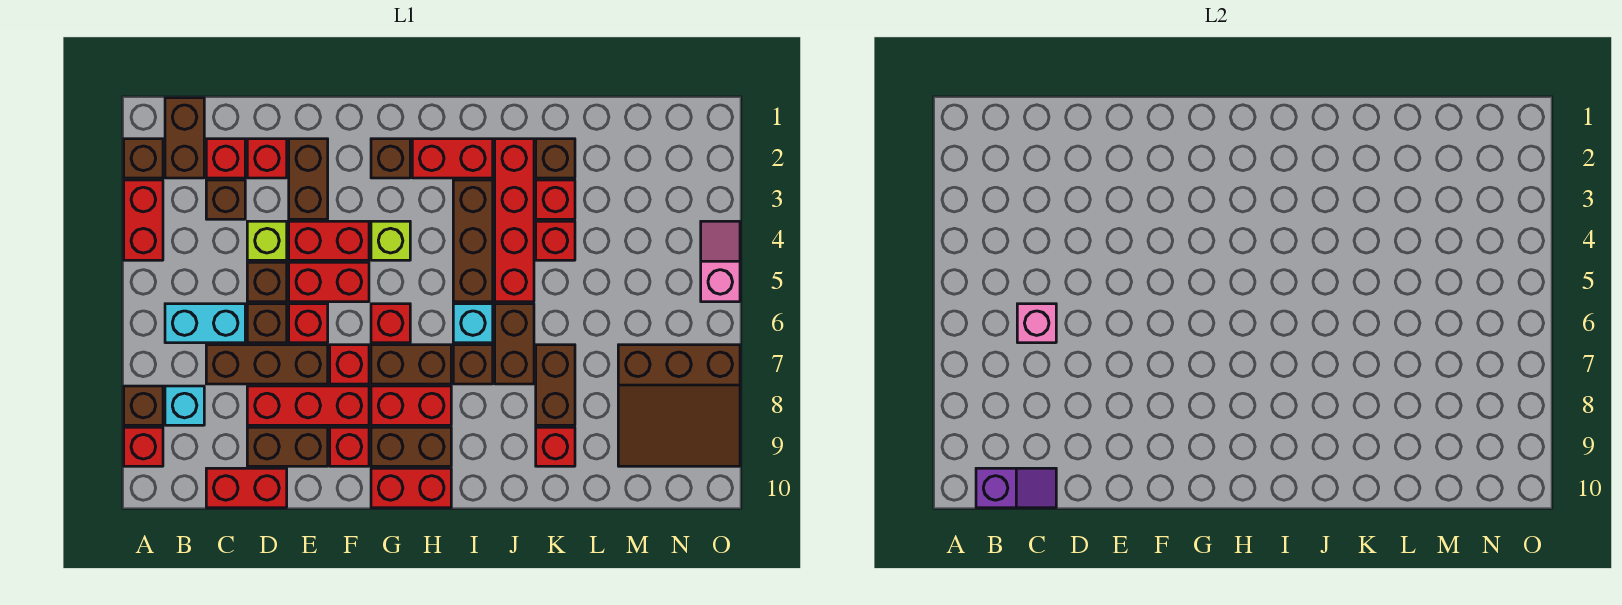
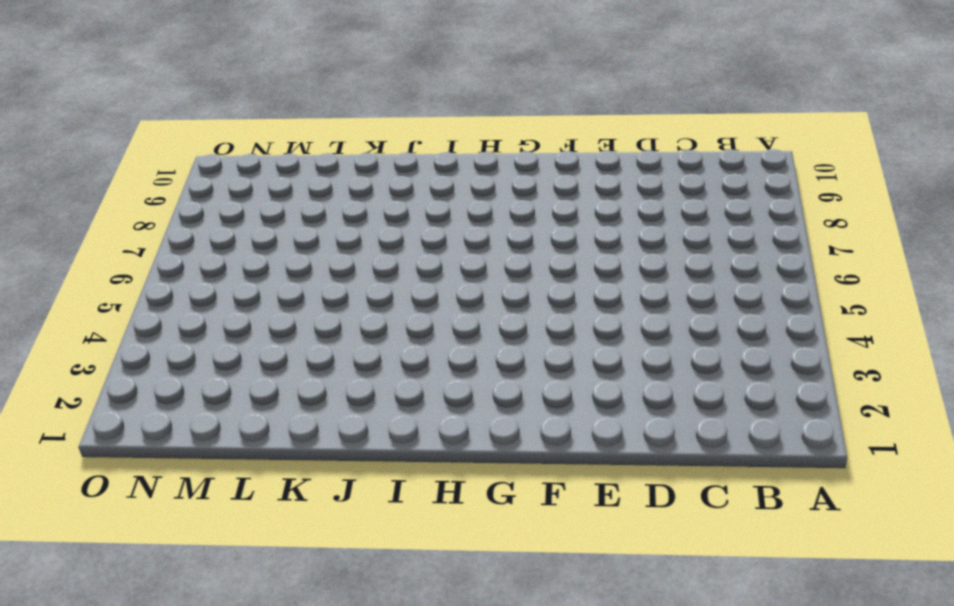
none -> brown brick A2 level 1
none -> red brick A3:A4 level 1
none -> brown brick A8 level 1
none -> red brick A9 level 1

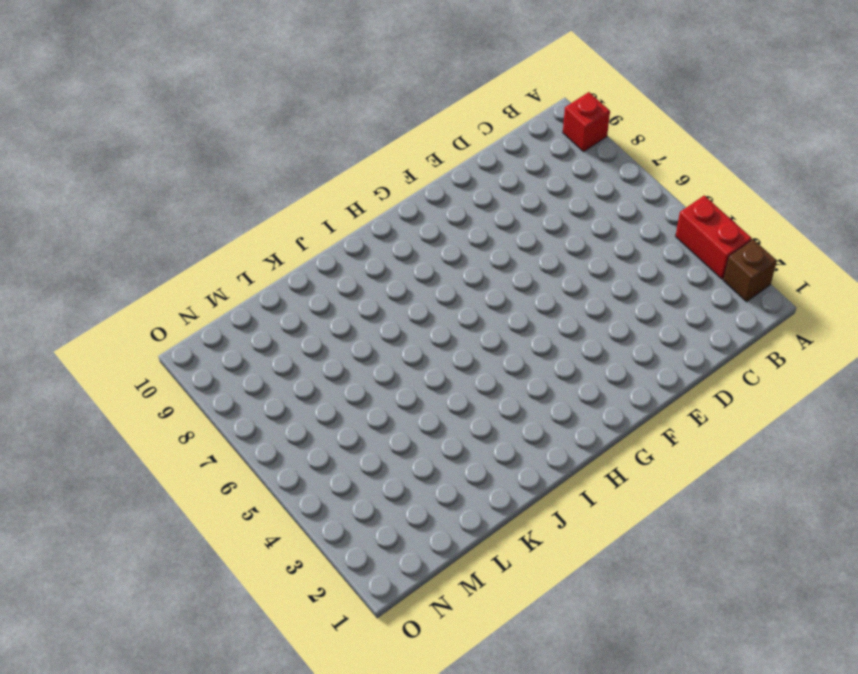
none -> brown brick A8 level 1
none -> brown brick B1:B2 level 1
none -> cyan brick B6:C6 level 1
none -> cyan brick B8 level 1

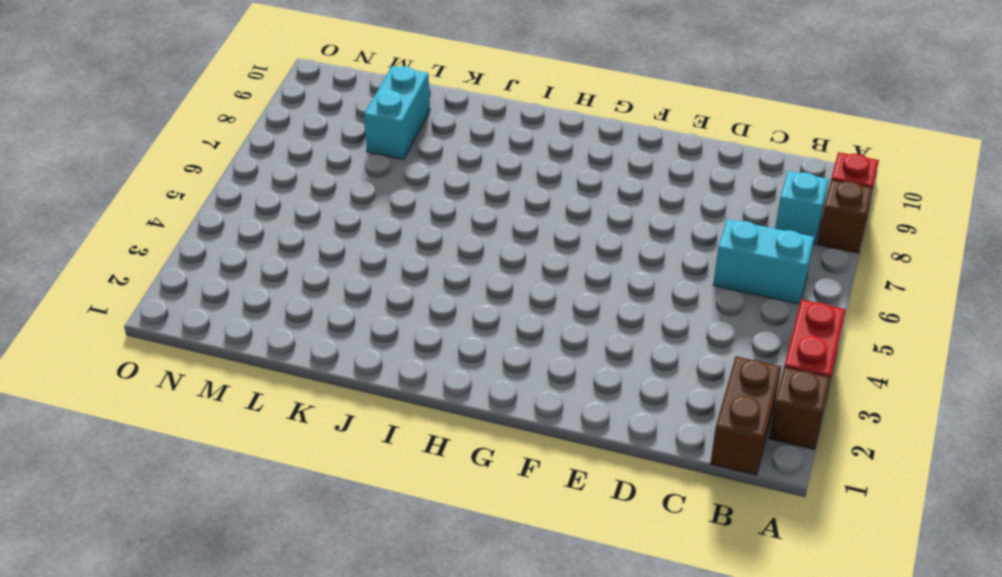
cyan brick L8:L9 level 1 -> none
none -> red brick C2 level 1
none -> brown brick C3 level 1
none -> brown brick C7:E7 level 1
none -> red brick C10:D10 level 1

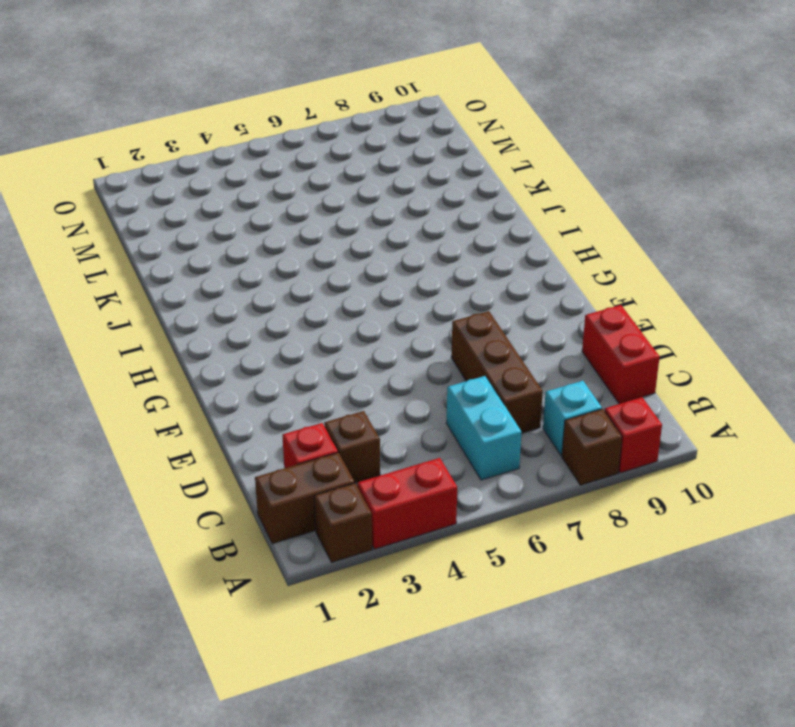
none -> red brick D2 level 1
none -> lime brick D4 level 1
none -> brown brick D5 level 1
none -> brown brick D6 level 1

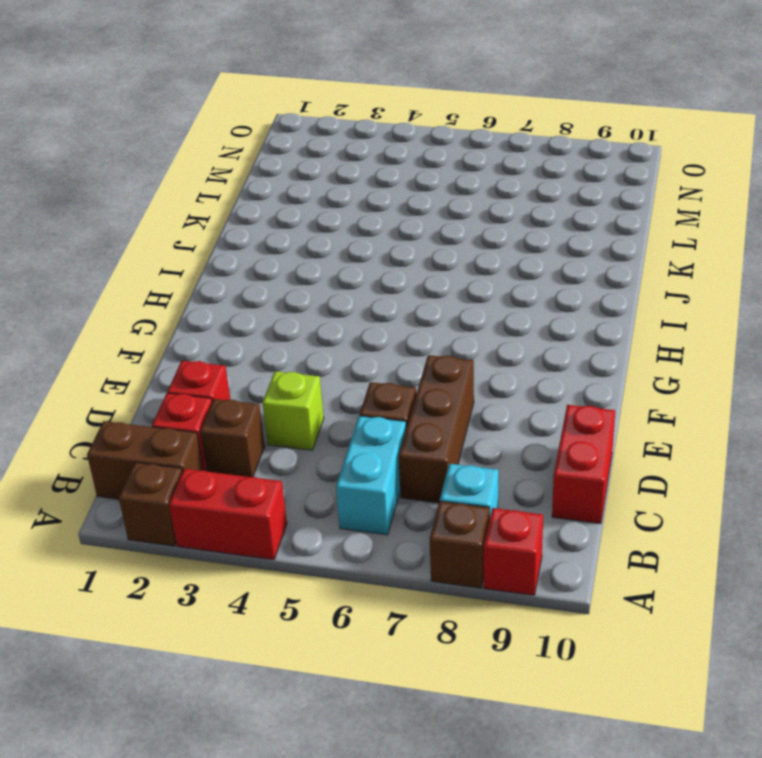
none -> brown brick D5 level 1
none -> red brick D8:F8 level 1
none -> brown brick D9:E9 level 1
none -> brown brick E2:E3 level 1

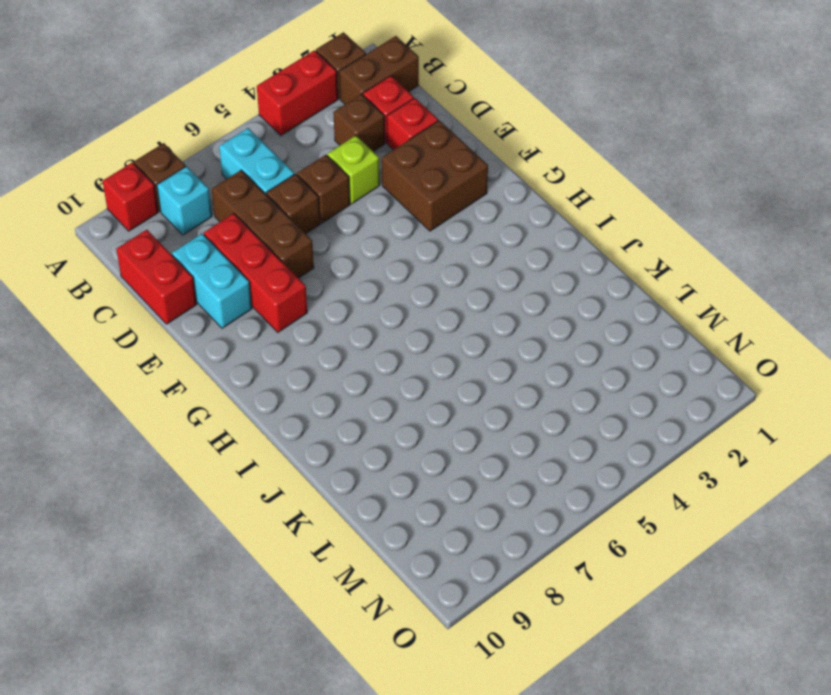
cyan brick D9:E9 level 1 -> brown brick D9:E9 level 1
brown brick E2:F3 level 1 -> brown brick E2:E3 level 1
none -> red brick E4:F4 level 1
none -> red brick E5:F5 level 1
none -> red brick E6 level 1
none -> red brick F7 level 1

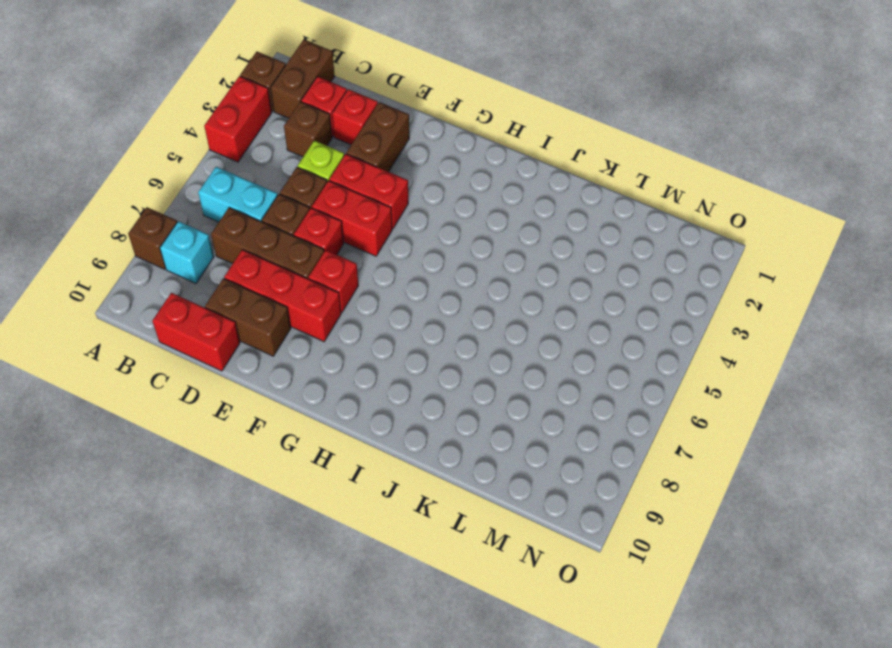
none -> red brick A9 level 1
none -> red brick F9 level 1
none -> brown brick G2 level 1
none -> lime brick G4 level 1

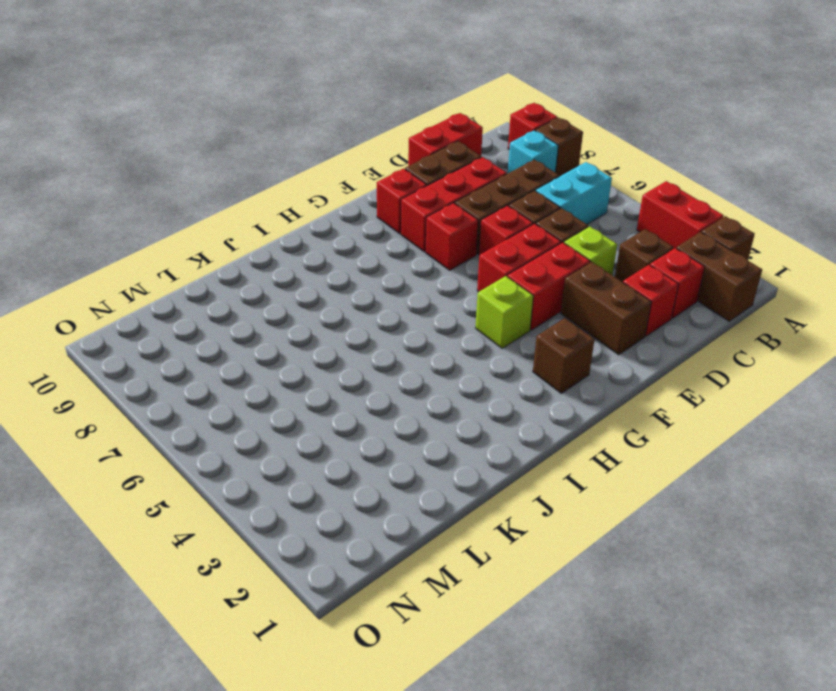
none -> red brick G6 level 1
none -> brown brick G7:H7 level 1
none -> red brick G8:H8 level 1
none -> brown brick G9:H9 level 1

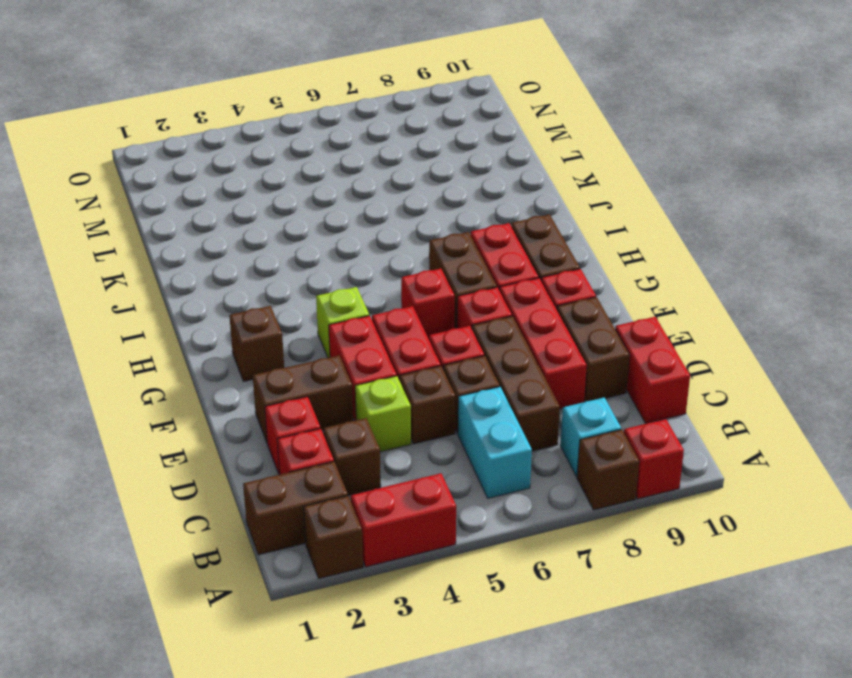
none -> red brick G10:H10 level 1
none -> red brick H2:I2 level 1
none -> brown brick I3:I5 level 1
none -> cyan brick I6 level 1

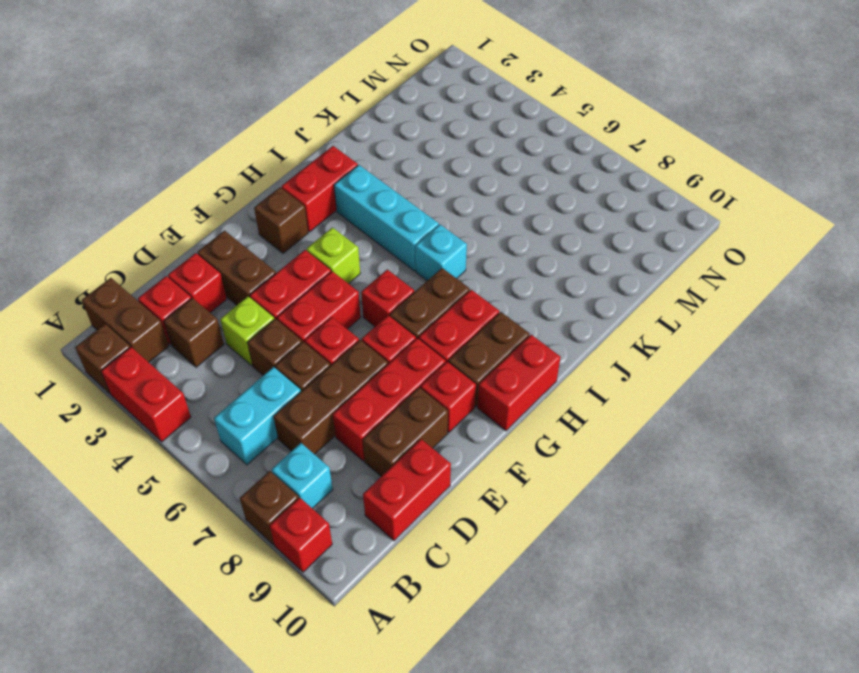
cyan brick I3:I5 level 1 -> brown brick I3:I5 level 1
none -> brown brick I7 level 1
none -> red brick J2:J5 level 1
none -> brown brick J6:J7 level 1
none -> brown brick K2 level 1

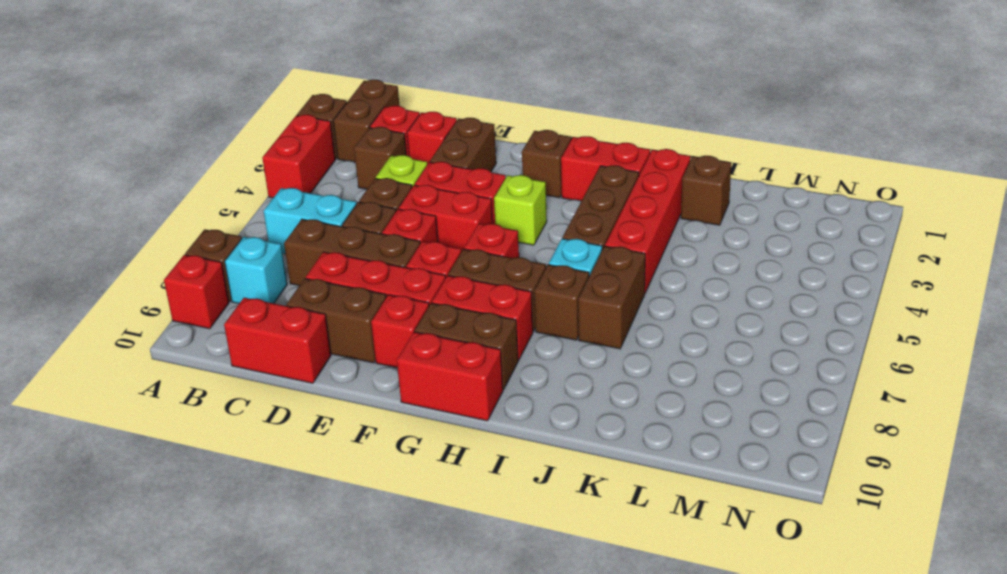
none -> red brick K3 level 1
none -> red brick K4 level 1
none -> brown brick K7:K8 level 1
none -> red brick K9 level 1

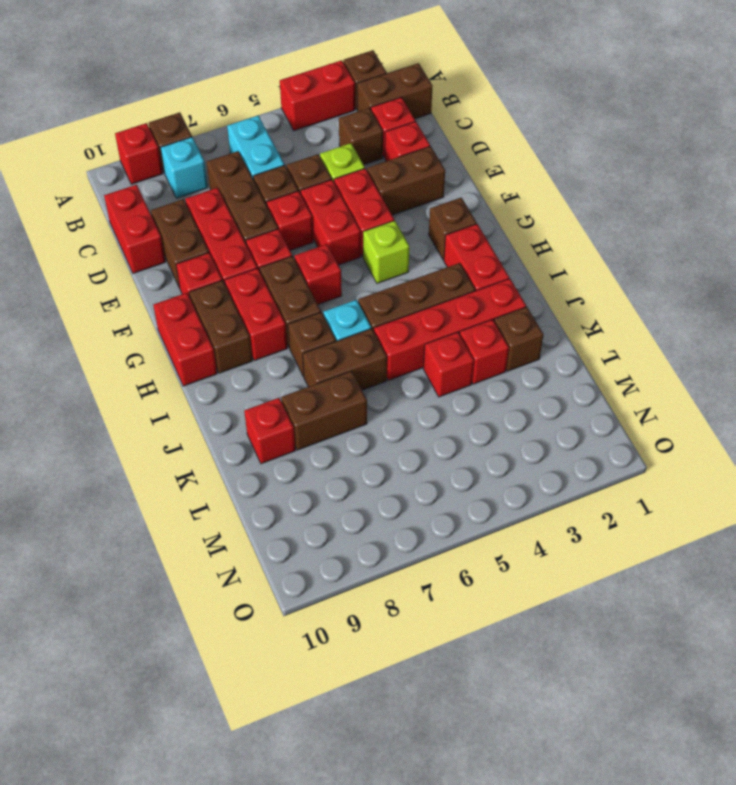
none -> brown slope M7:O9 level 1 top 7
none -> pink slope O4:O5 level 1 top 5
none -> purple slope B10:C10 level 2 top B
none -> pink brick C6 level 2

